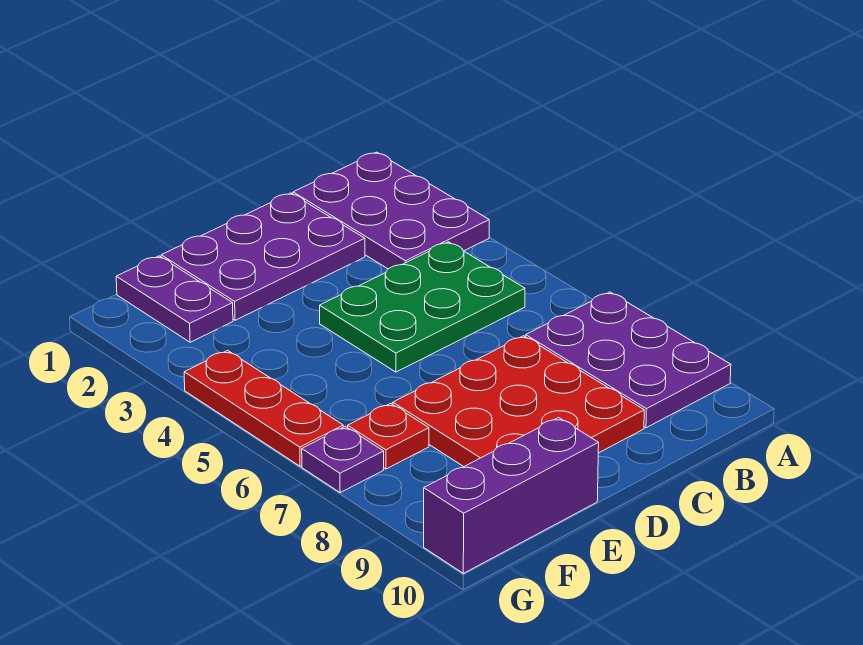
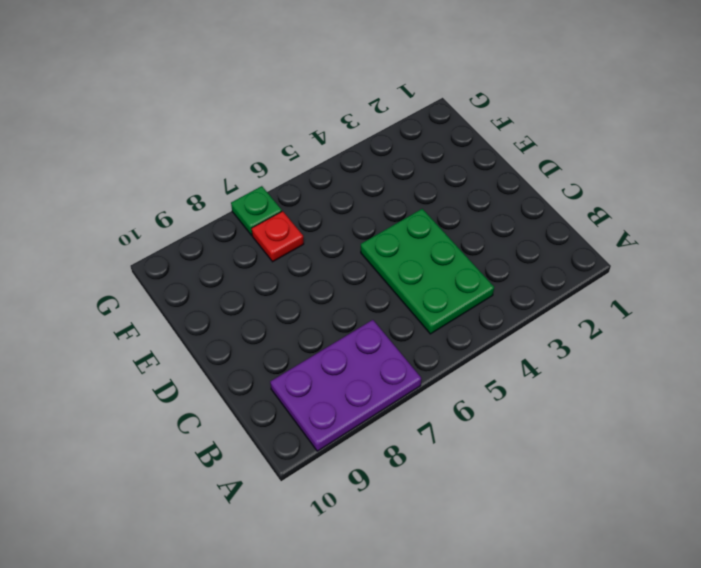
green plate G7 level 1 -> purple plate G7 level 1
none -> purple plate A1:B3 level 1
none -> purple plate C1:E2 level 1

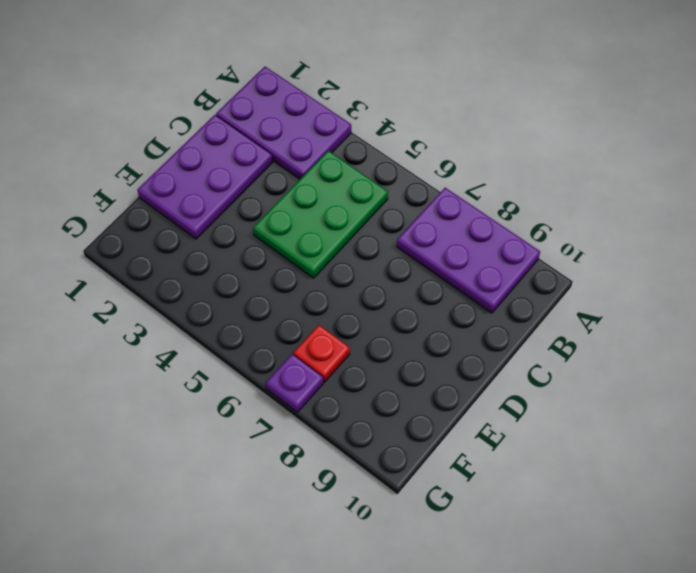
none -> red plate C7:E9 level 1
none -> purple brick E10:G10 level 1

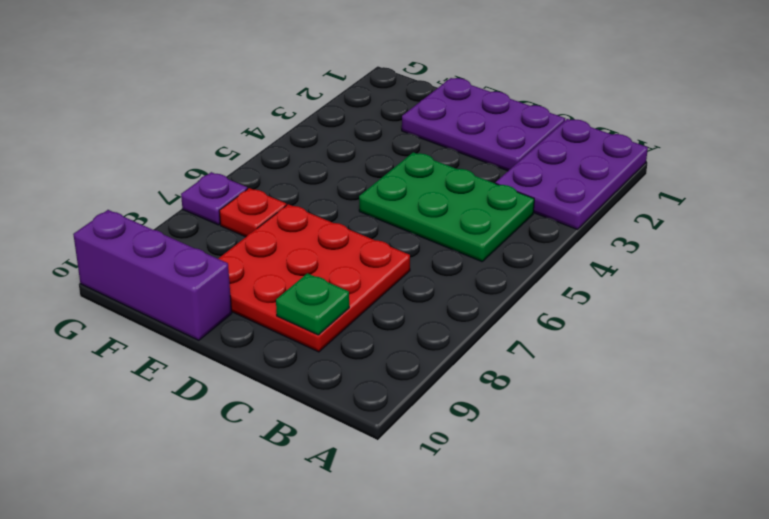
green plate C9 level 2 -> none
none -> purple plate A7:B9 level 1
none -> purple plate F1:F2 level 1

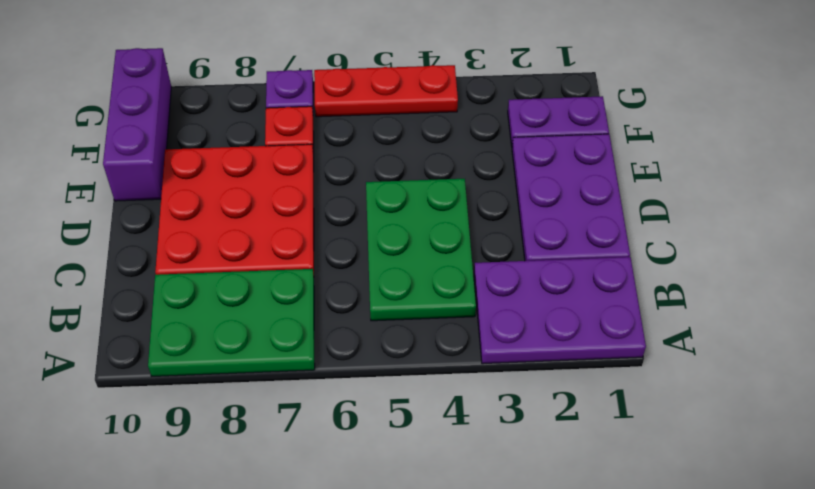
green plate A7:B9 level 1 -> purple plate A7:B9 level 1

